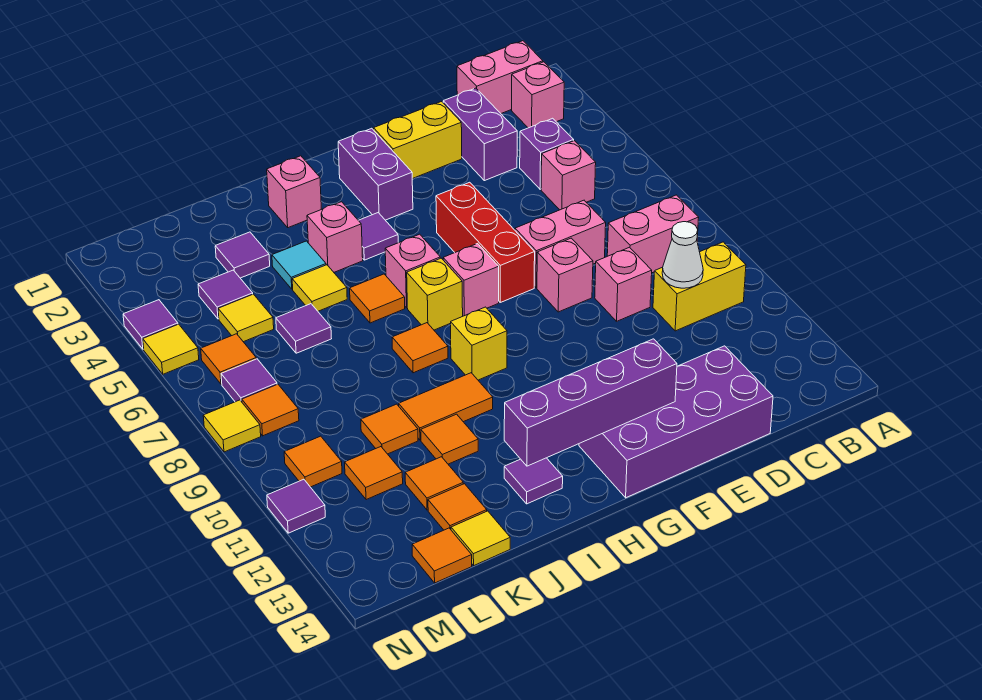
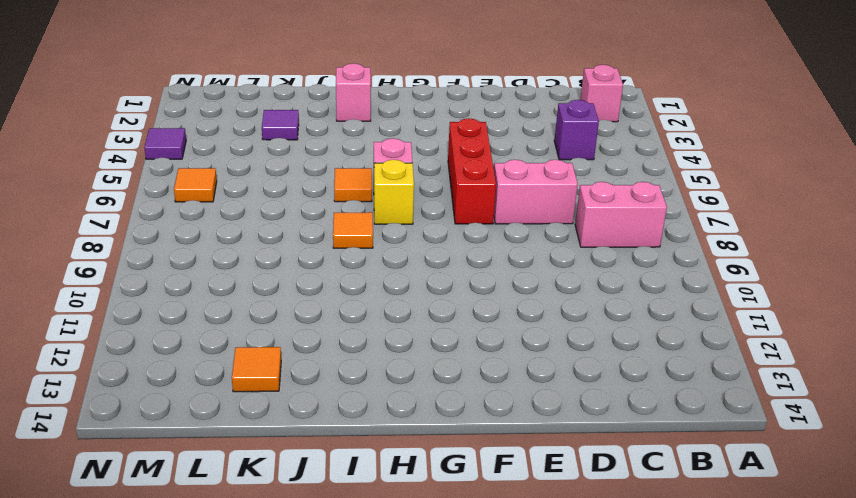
none -> pink brick B1:C1 level 1
none -> yellow brick B10:C10 level 1
none -> pink brick C5 level 1
none -> purple brick D2:D3 level 1

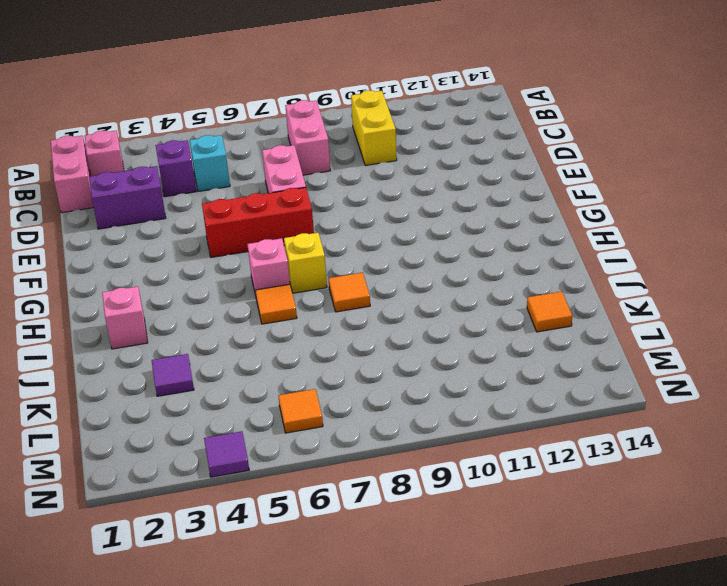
cyan brick C5 level 1 -> pink brick C5 level 1
none -> pink brick D9 level 1
none -> purple brick D13:G14 level 1
none -> yellow brick E2:F2 level 1
none -> pink brick E8 level 1

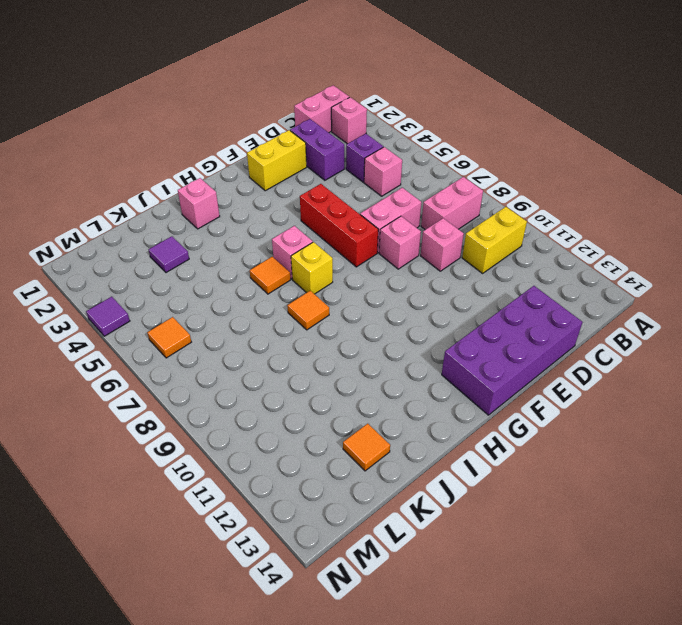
none -> purple brick G2:G3 level 1
none -> pink brick G7 level 1
none -> purple tile H4 level 1
none -> yellow brick H9 level 1

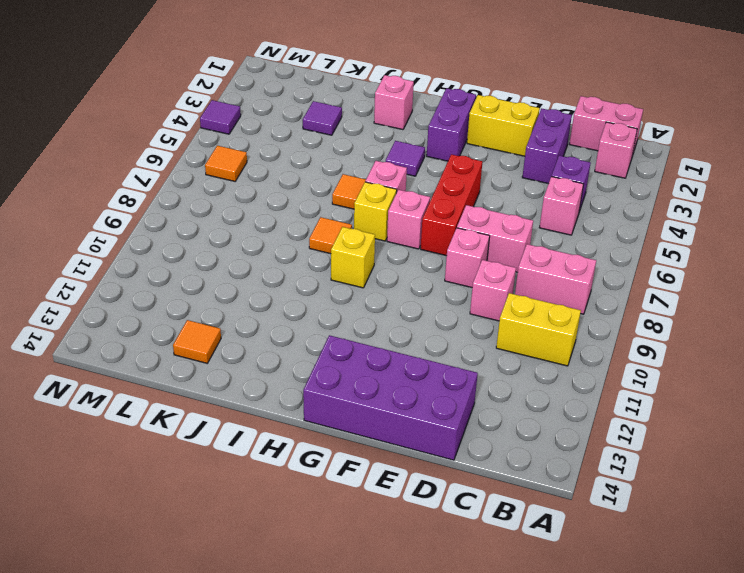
none -> pink brick I4 level 1
none -> orange tile I10:J10 level 1
none -> purple tile I13 level 1
none -> cyan tile J4 level 1

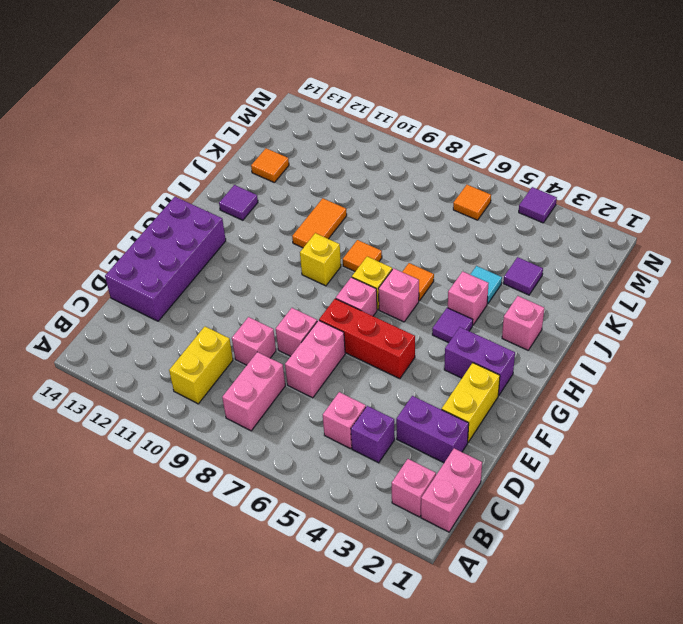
none -> yellow tile J5 level 1
none -> orange tile J11 level 1
none -> purple tile K6 level 1
none -> orange tile K10 level 1

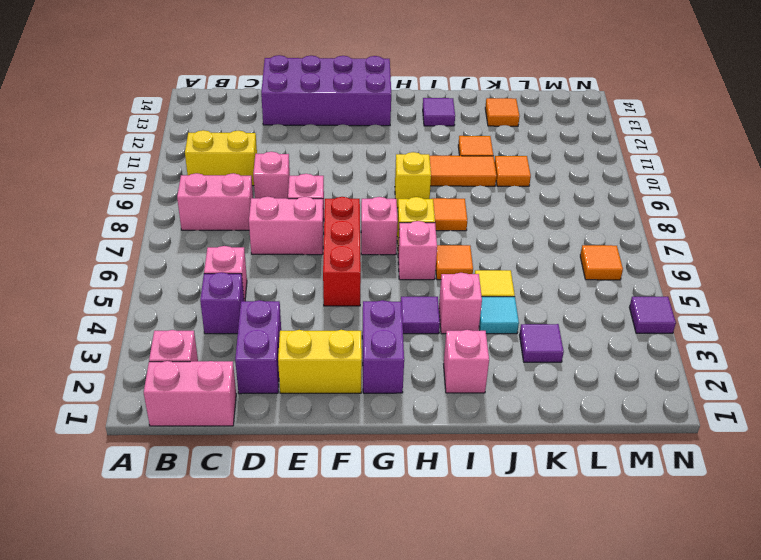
none -> purple tile K6 level 1
none -> orange tile K12 level 1
none -> yellow tile K14 level 1
none -> purple tile L4 level 1

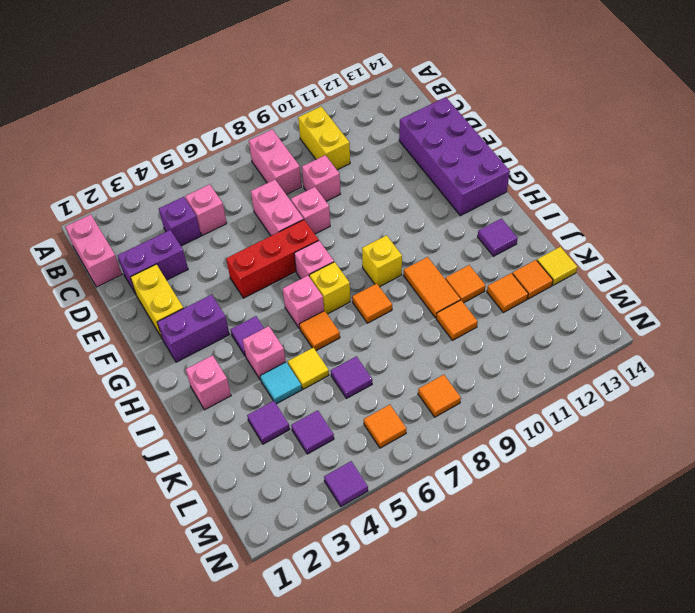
none -> pink brick B2 level 1
none -> yellow tile L5 level 1
none -> orange tile L11 level 1
none -> orange tile L14 level 1

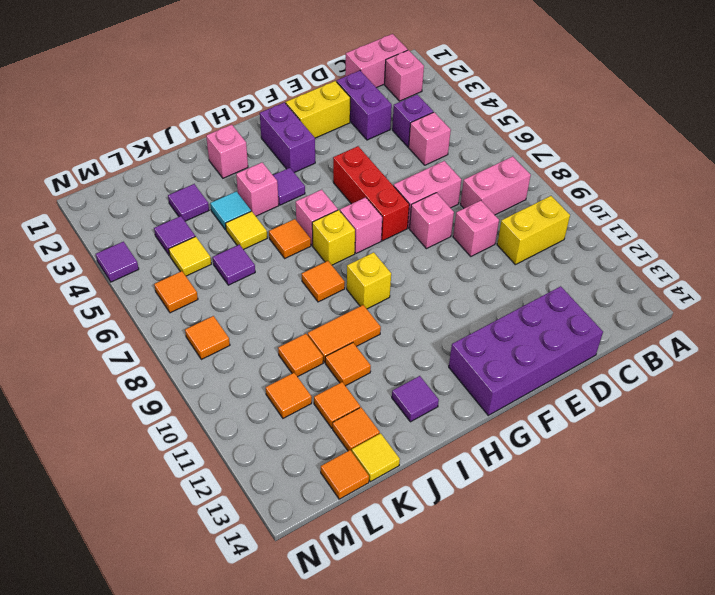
none -> purple tile M7 level 1
none -> orange tile M10 level 1
none -> yellow tile N5 level 1
none -> yellow tile N8 level 1

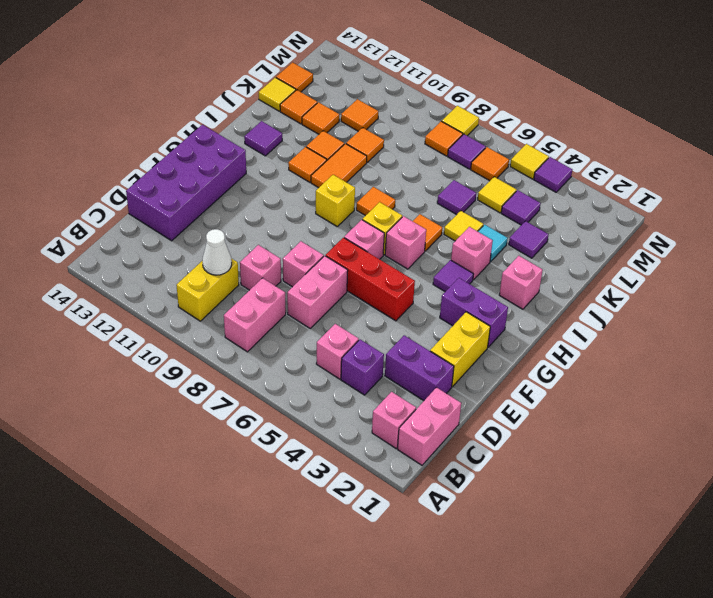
orange tile I11 level 1 -> orange tile M10 level 1
none -> purple tile N11 level 1
none -> purple brick F13:I13 level 2

